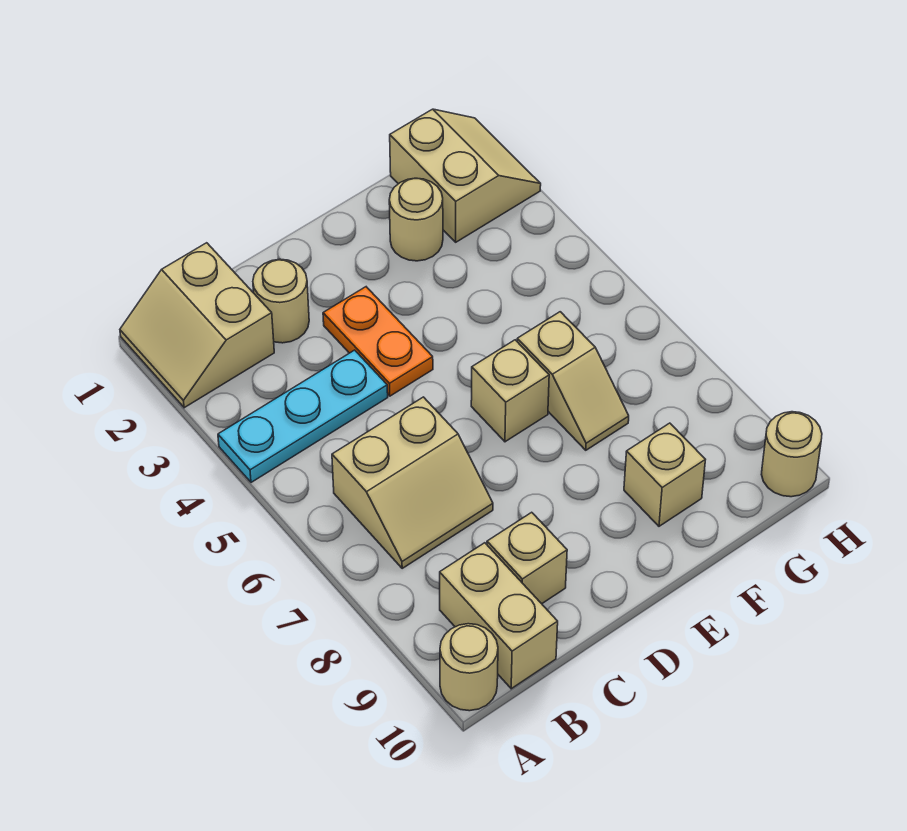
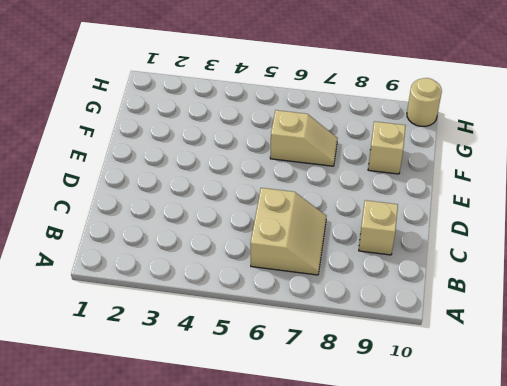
none -> tan slope A1:B2 level 1 top B
none -> cyan plate A4:C4 level 1
none -> tan round brick A10 level 1

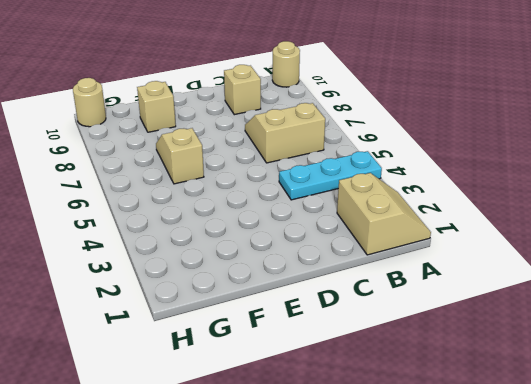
none -> tan brick B9:B10 level 1
none -> tan round brick C2 level 1
none -> orange plate D3:D4 level 1

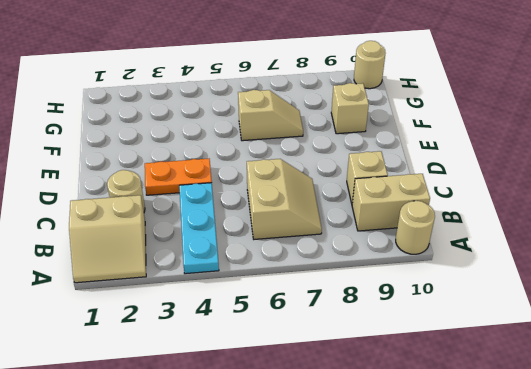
none -> tan brick E6 level 1
none -> tan round brick F2 level 1
none -> tan slope G1:H2 level 1 top G

